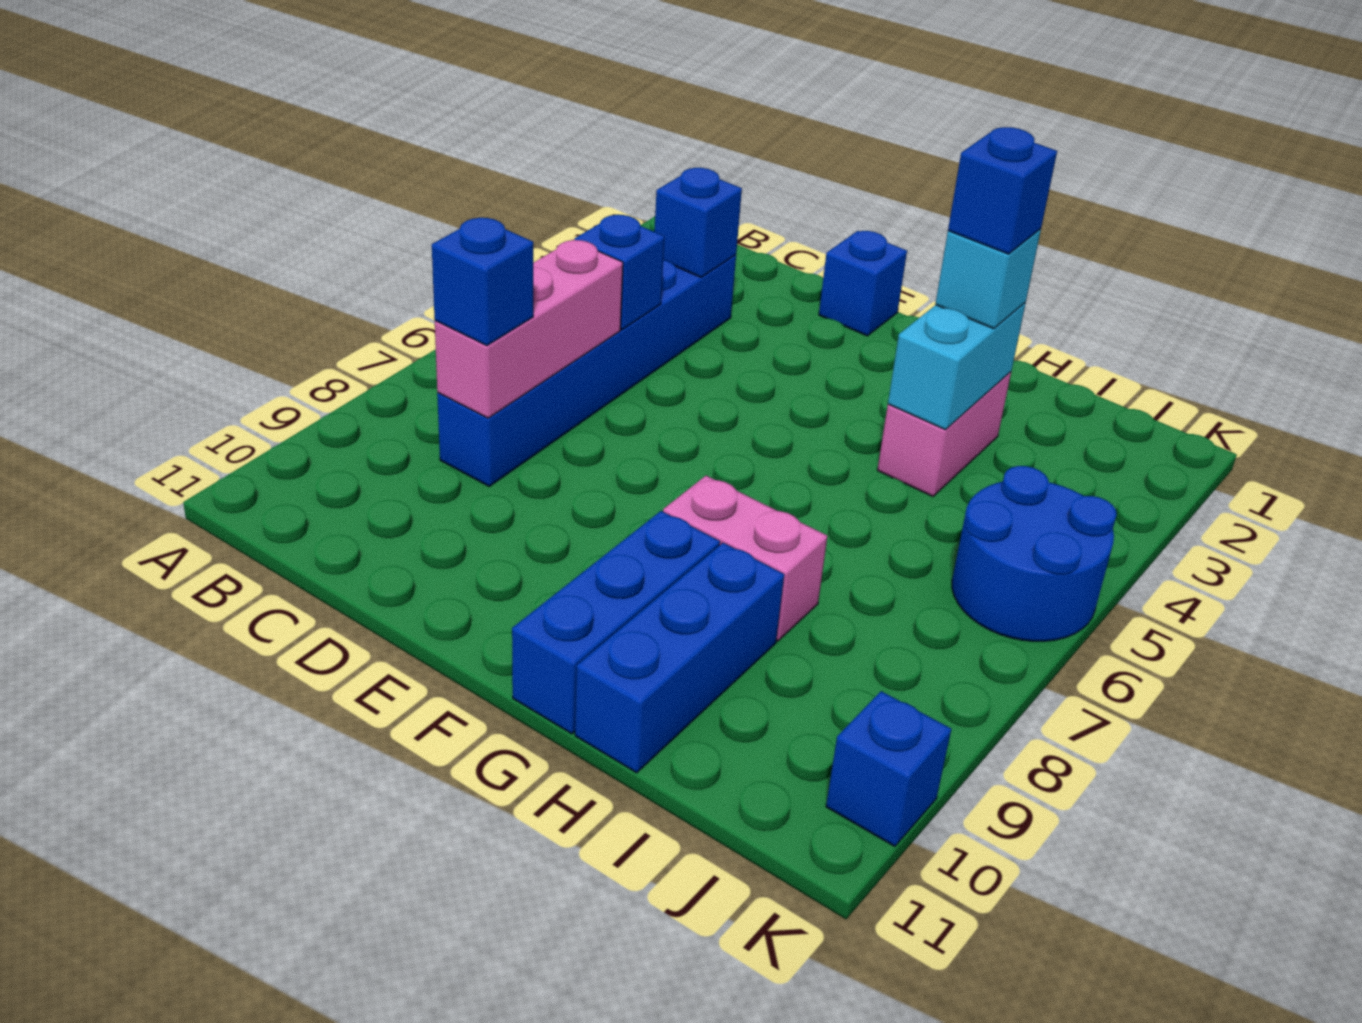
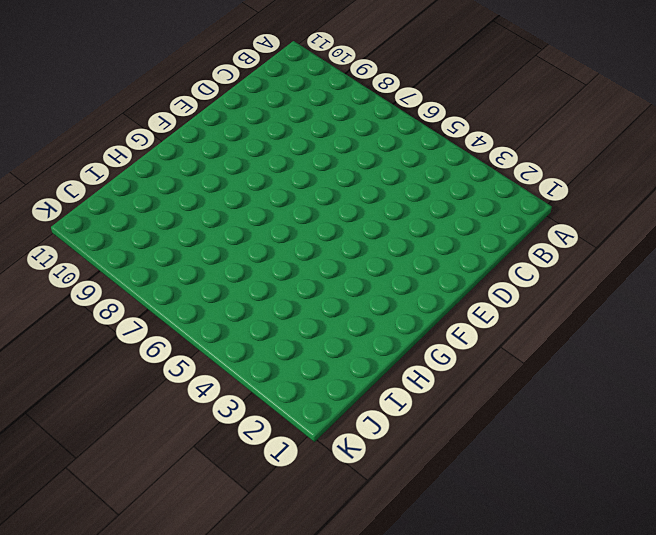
none -> blue brick C3:C8 level 1
none -> blue brick E1 level 1
none -> pink brick G8:H8 level 1

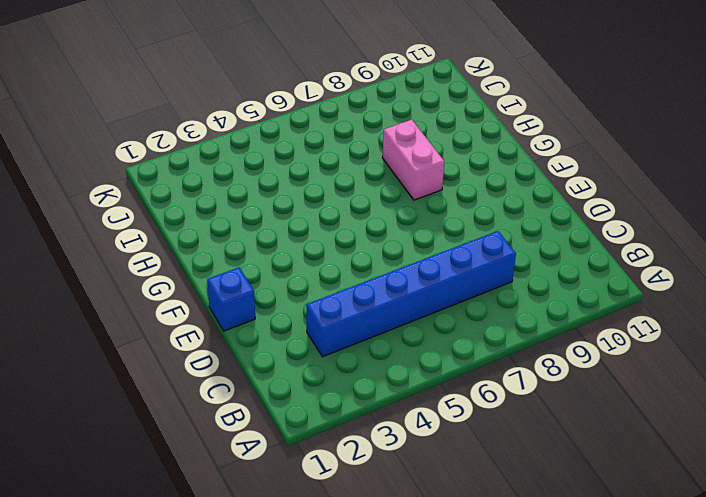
none -> blue brick G9:G11 level 1
none -> pink brick H3:H4 level 1
none -> blue brick H9:H11 level 1

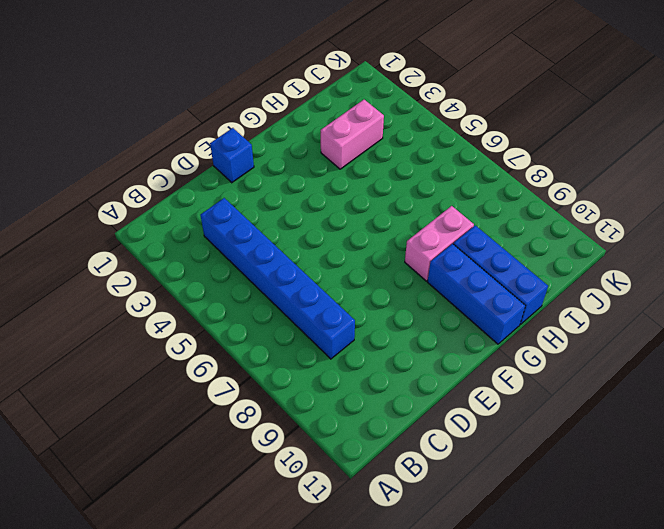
pink brick H3:I3 level 1 -> pink brick H3:H4 level 1
none -> blue round brick J5:K6 level 1
none -> blue brick K10 level 1
none -> blue brick C3 level 2

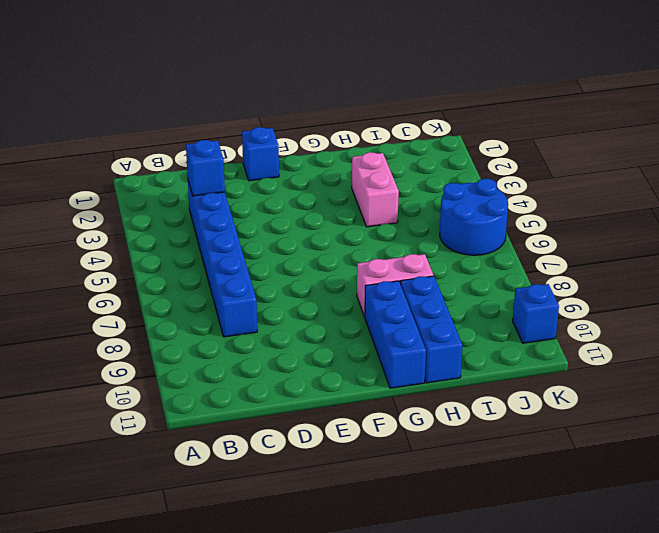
none -> blue brick C5 level 2
none -> pink brick C6:C8 level 2
none -> cyan brick H3:H4 level 2

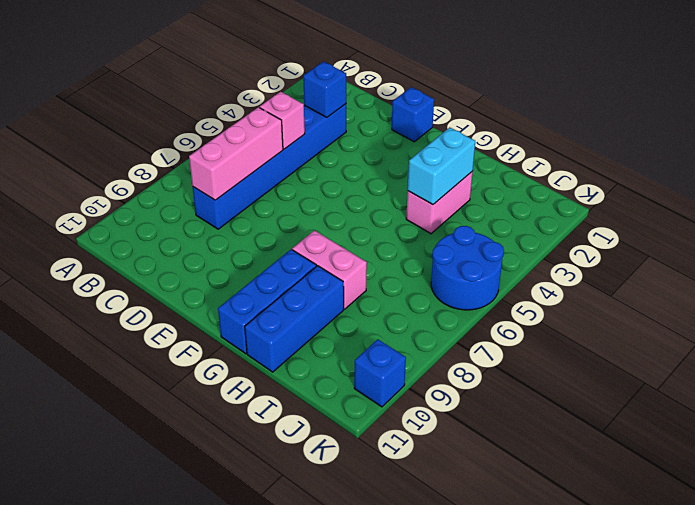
pink brick C5 level 2 -> blue brick C5 level 2
none -> blue brick C8 level 3
none -> cyan brick H3 level 3
none -> blue brick H3 level 4

